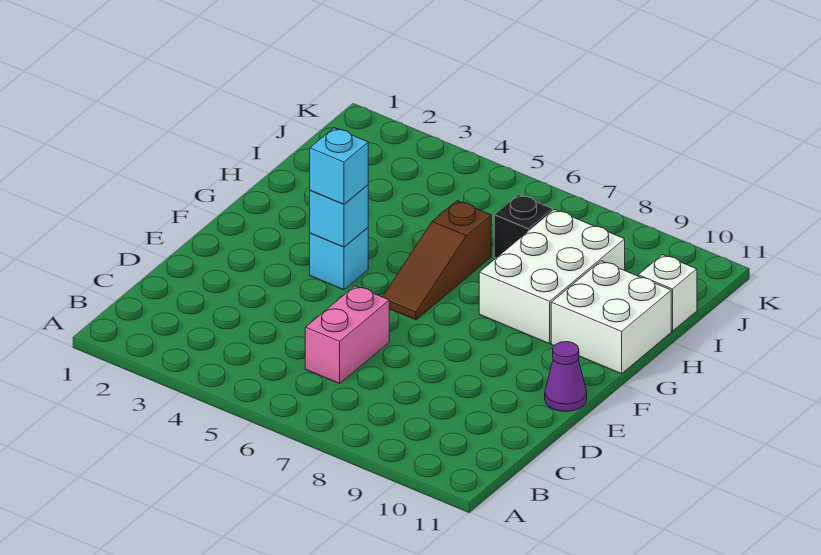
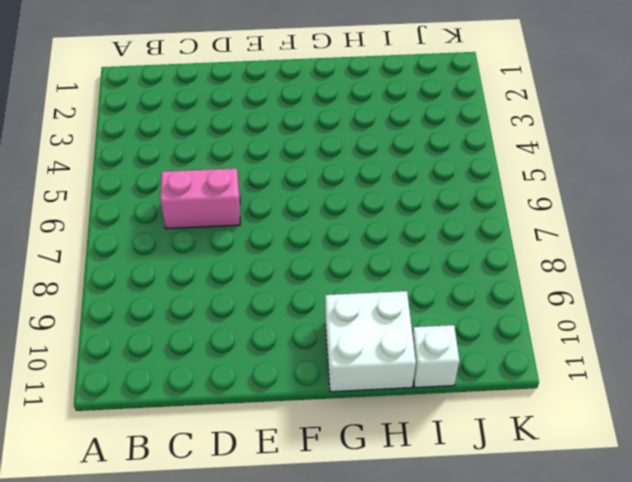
none -> purple cone E11 level 1
none -> cyan brick F4 level 1

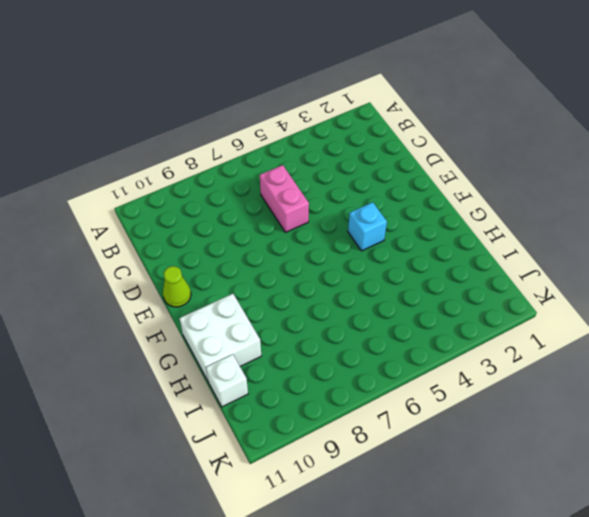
lime cone E11 level 1 -> purple cone E11 level 1
none -> brown slope F6:H6 level 1 top H
none -> white brick G8:I9 level 1

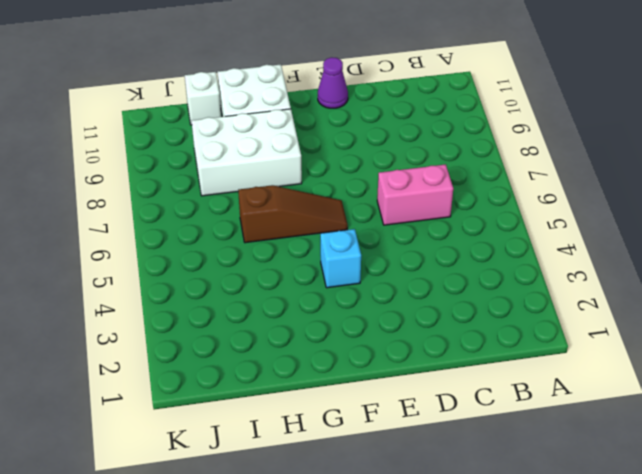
none -> black brick I7 level 1
none -> cyan brick F4 level 2

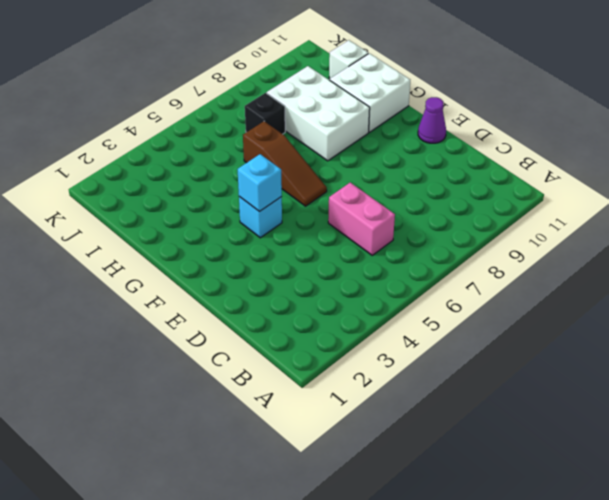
none -> cyan brick F4 level 3

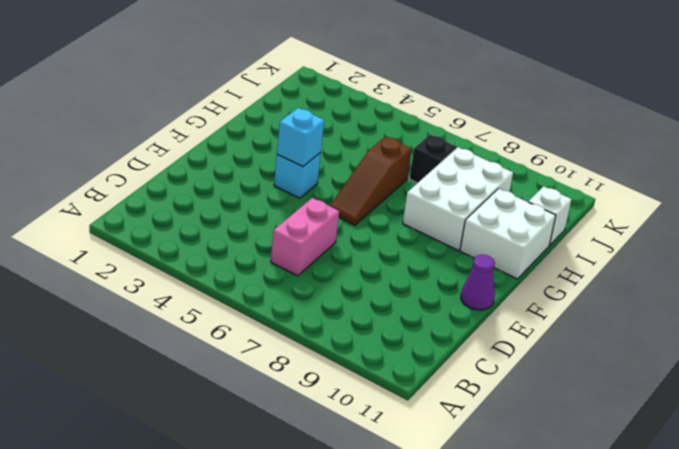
none -> cyan brick F4 level 3

